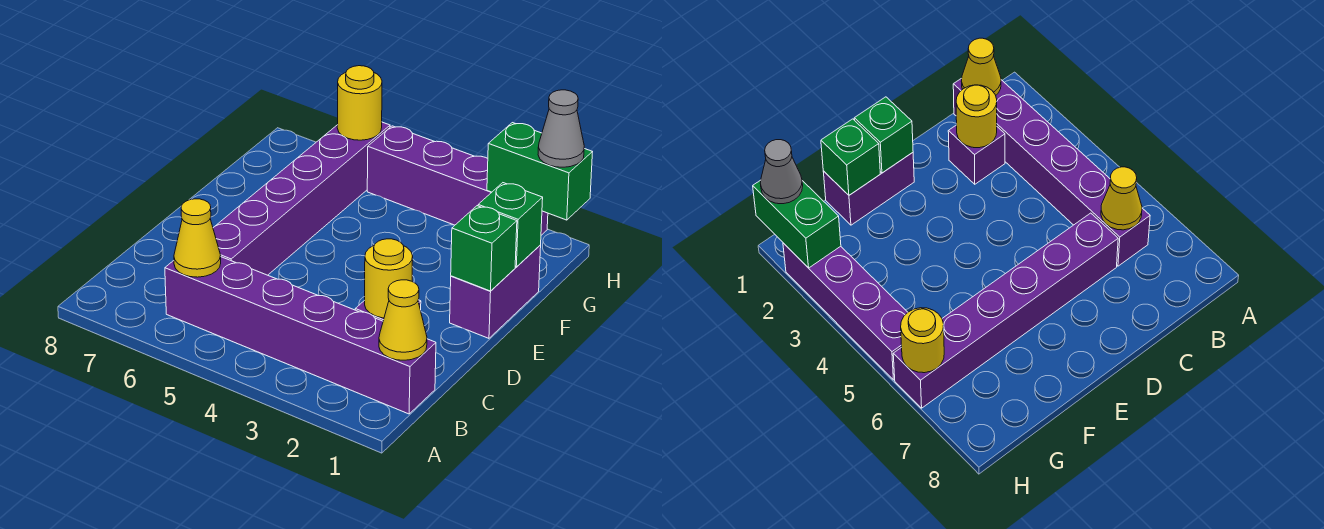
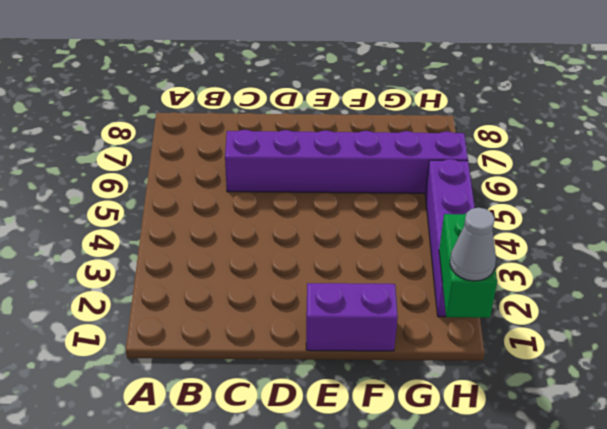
none -> purple brick B1:B6 level 1
none -> purple brick C2 level 1
none -> yellow cone B1 level 2

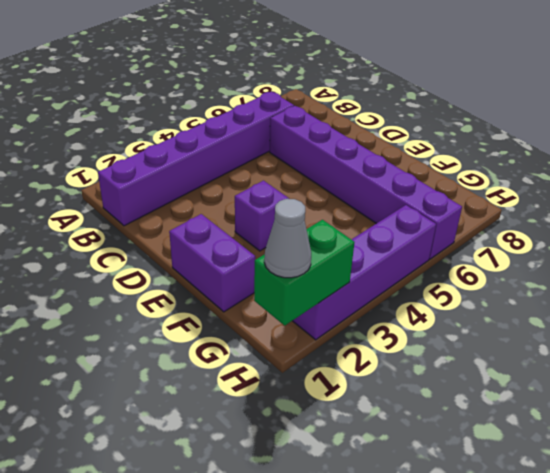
purple brick E3 level 1 -> purple brick C2 level 1
none -> yellow cone B1 level 2
none -> yellow cone B6 level 2
none -> yellow round brick C2 level 2

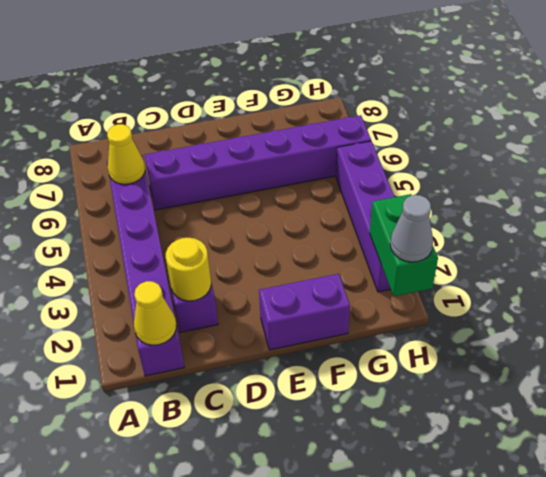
none -> green brick E1 level 2
none -> green brick F1 level 2
none -> yellow round brick H6 level 2

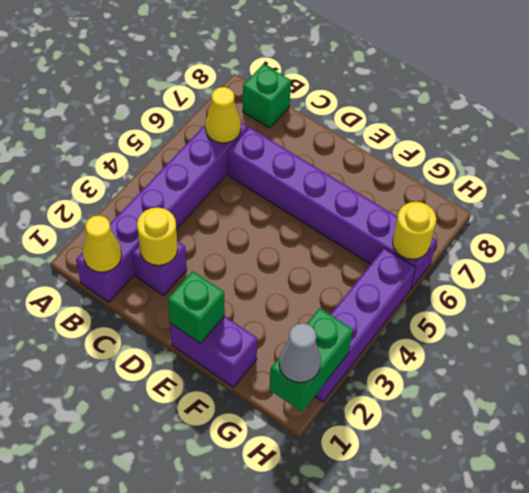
green brick B8 level 1 -> green brick F1 level 2

